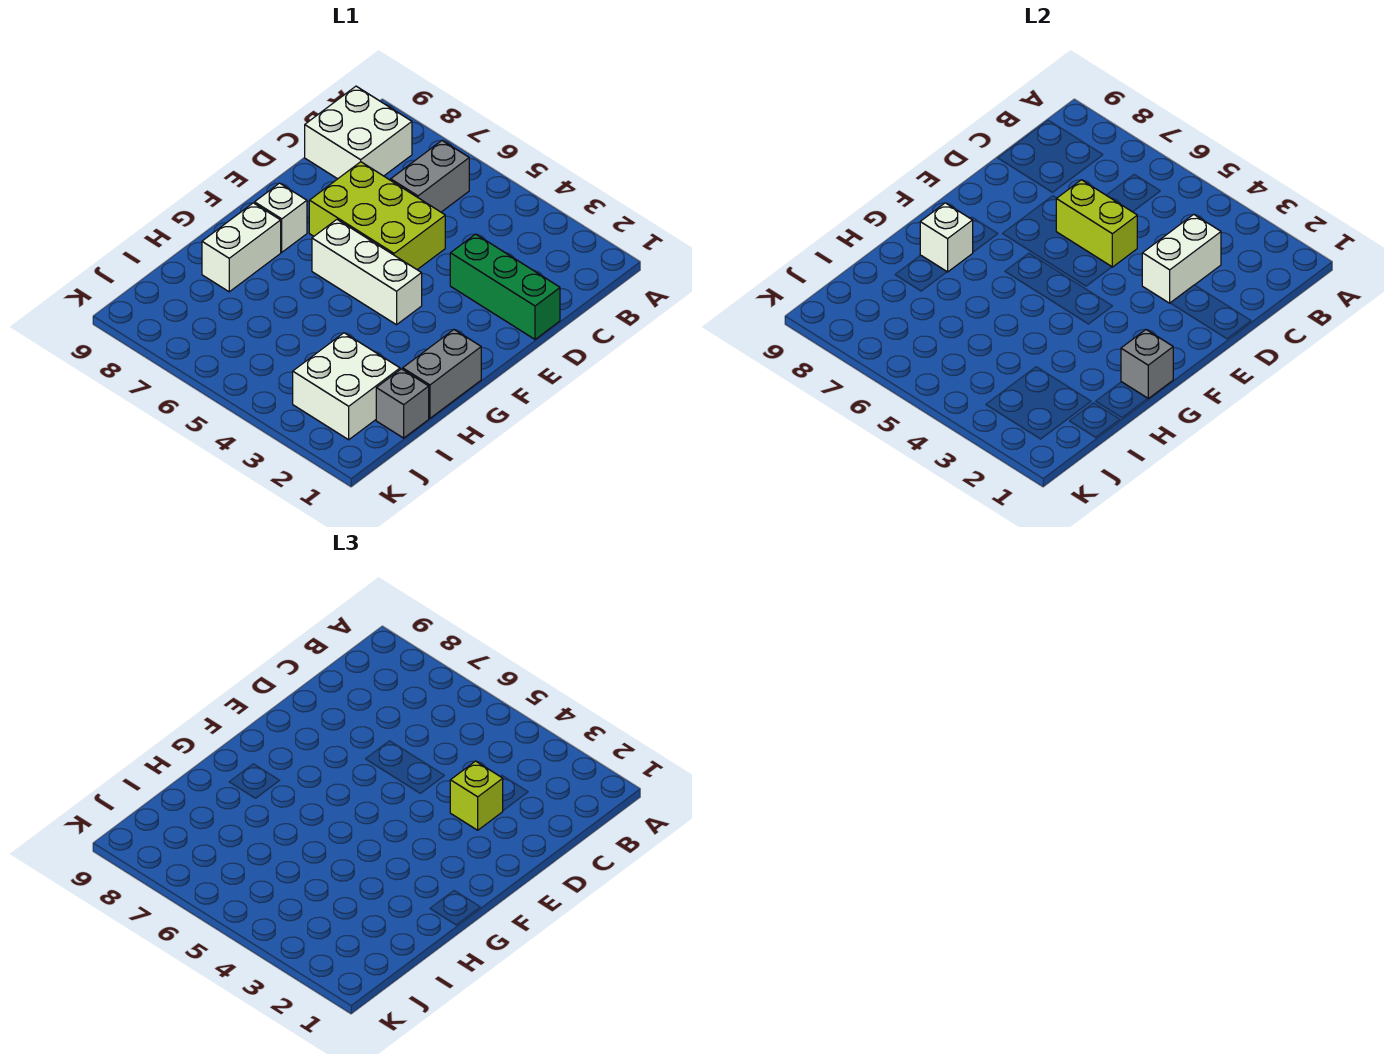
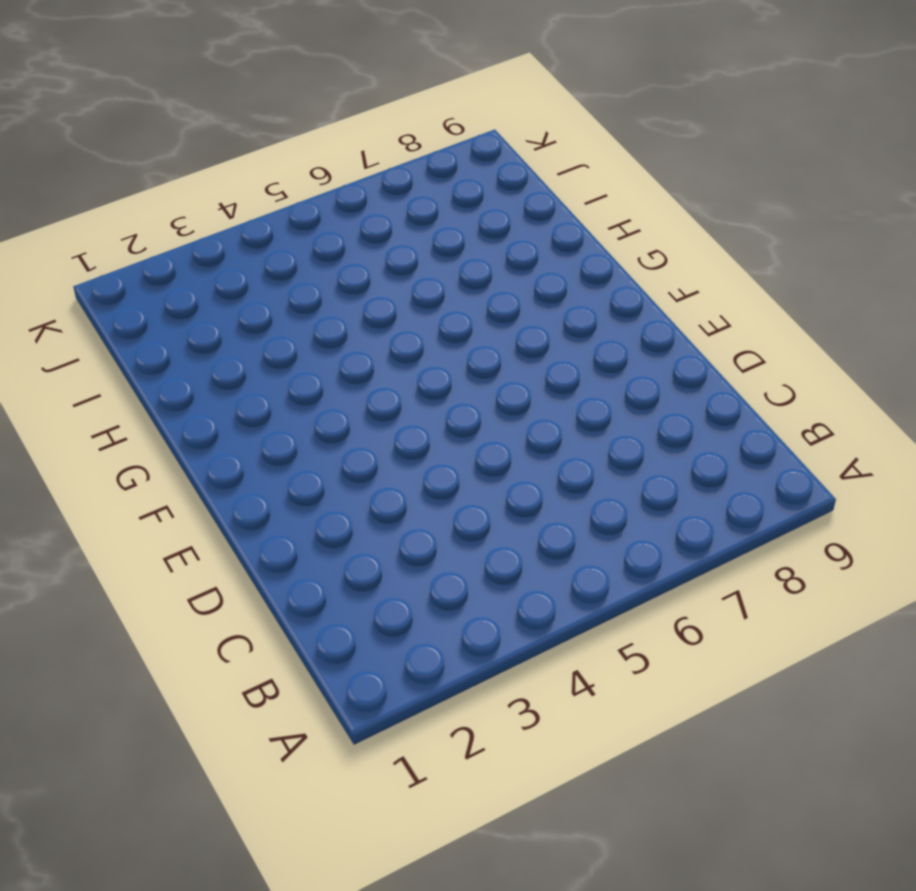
none -> grey brick B6:C6 level 1
none -> white brick B8:C9 level 1
none -> green brick D1:D3 level 1

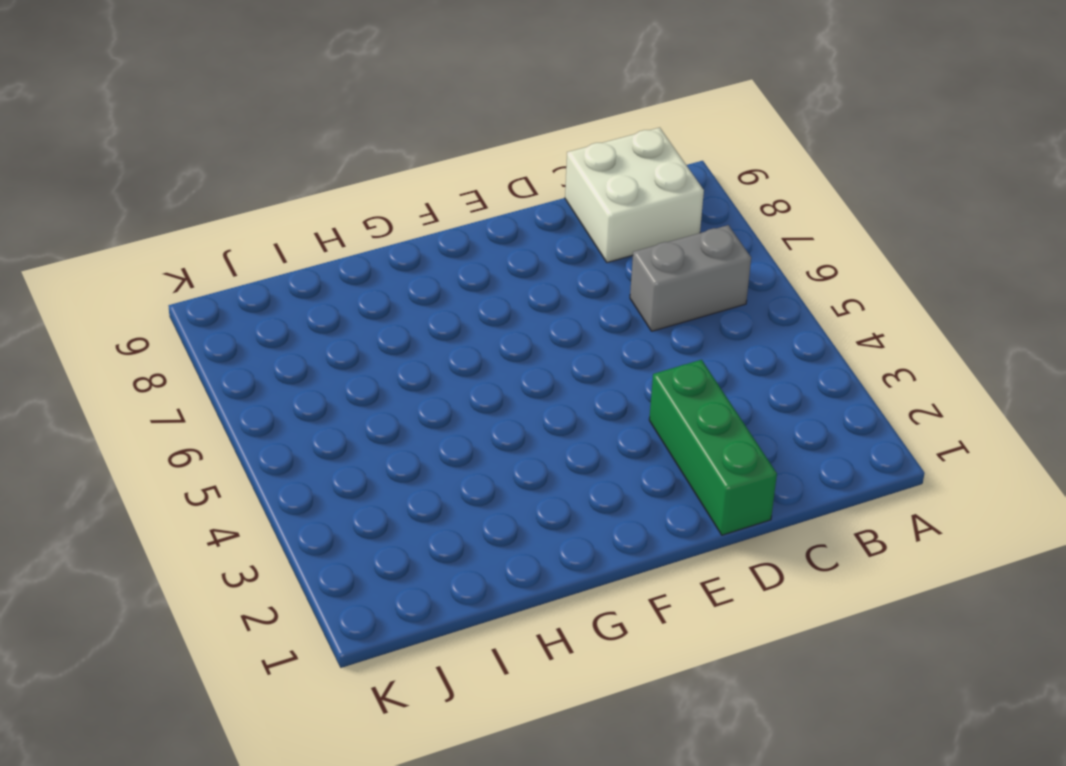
none -> lime brick D5:E7 level 1
none -> white brick F4:F6 level 1
none -> white brick F8 level 1

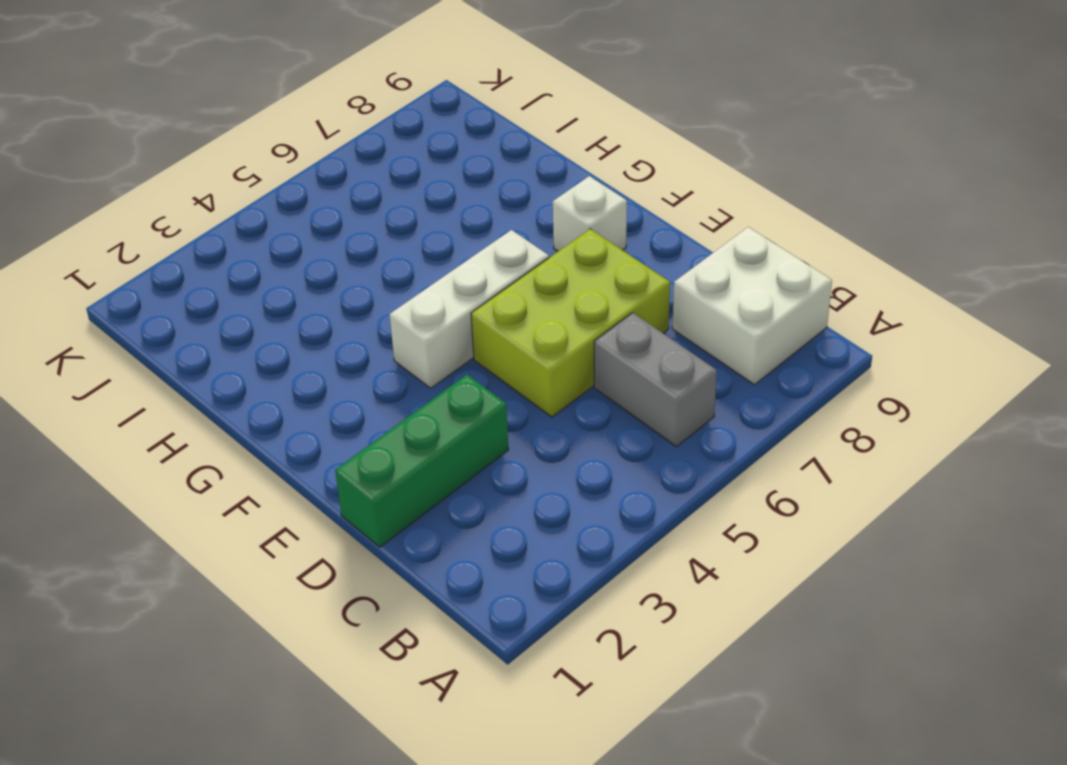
none -> grey brick G1:H1 level 1
none -> white brick G8:H8 level 1
none -> grey brick I1 level 1

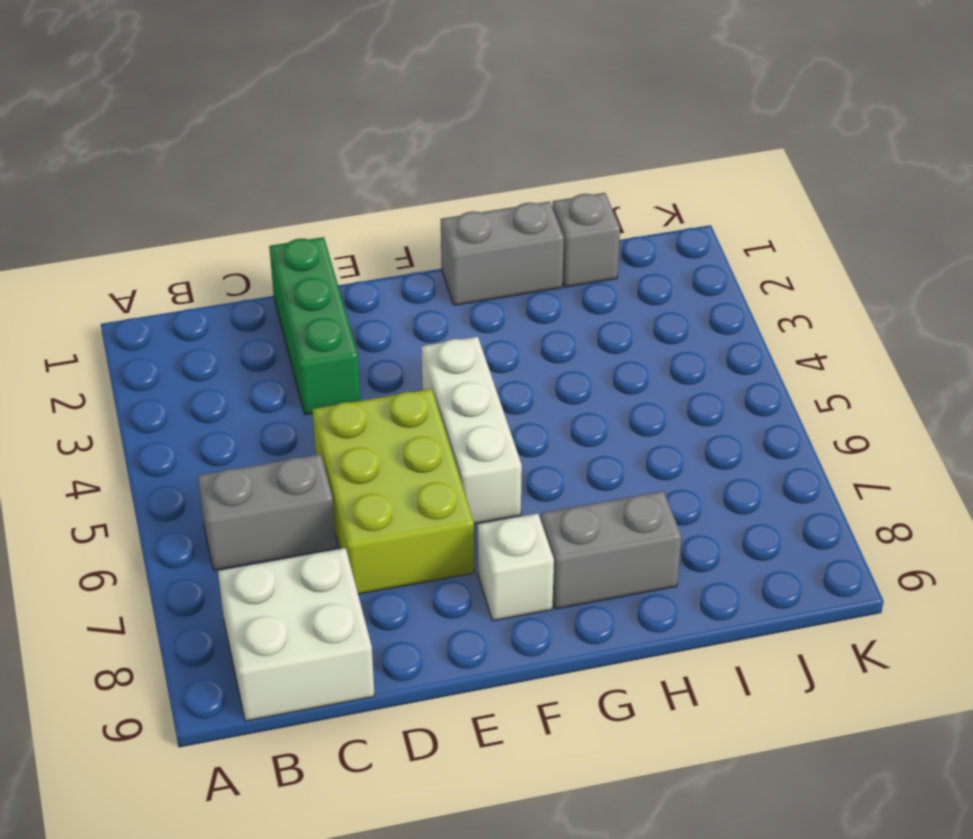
grey brick G8:H8 level 1 -> white brick G8:H8 level 1
none -> white brick I2:J3 level 1
none -> white brick C3:D3 level 2
none -> lime brick D5:D6 level 2

